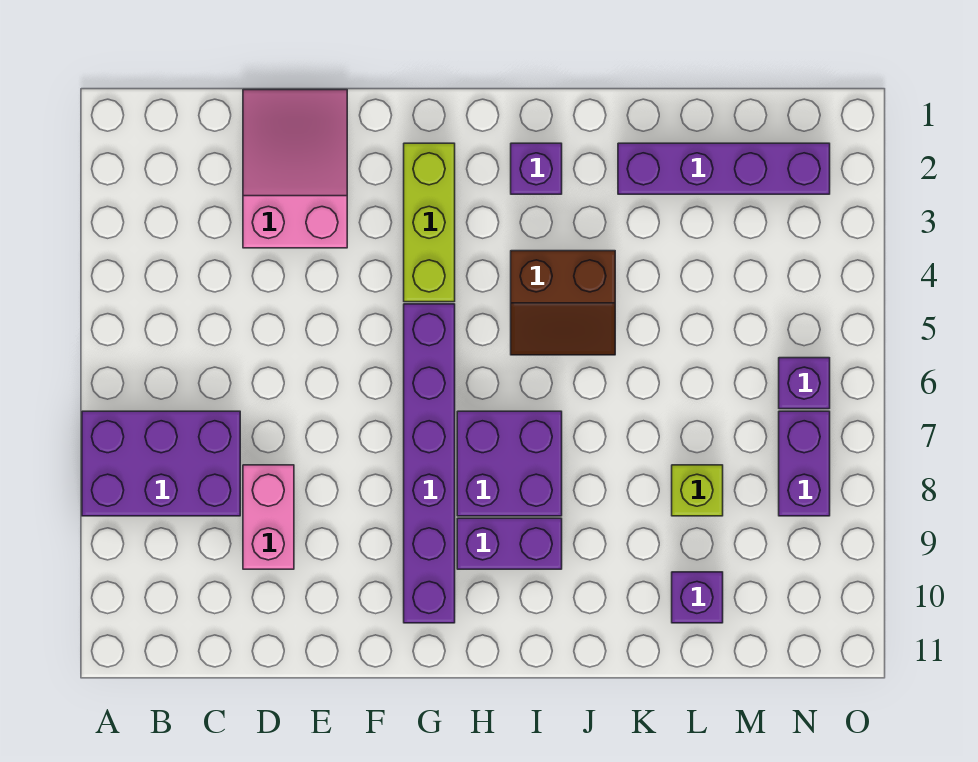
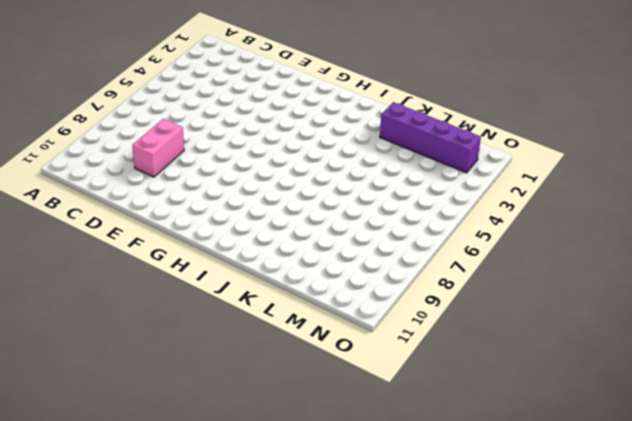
none -> purple brick A7:C8 level 1
none -> pink slope D1:E3 level 1 top 3
none -> lime brick G2:G4 level 1

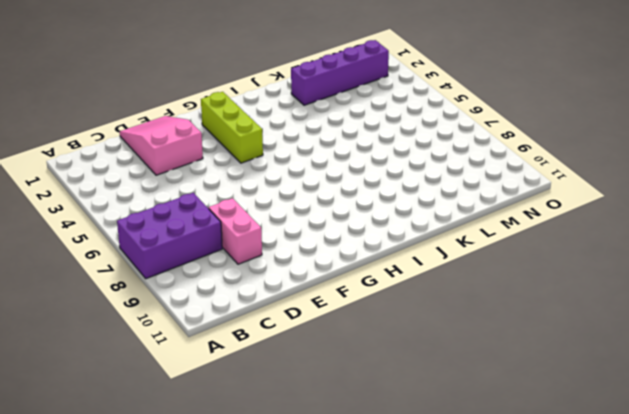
none -> purple brick G5:G10 level 1
none -> purple brick H7:I8 level 1
none -> purple brick H9:I9 level 1

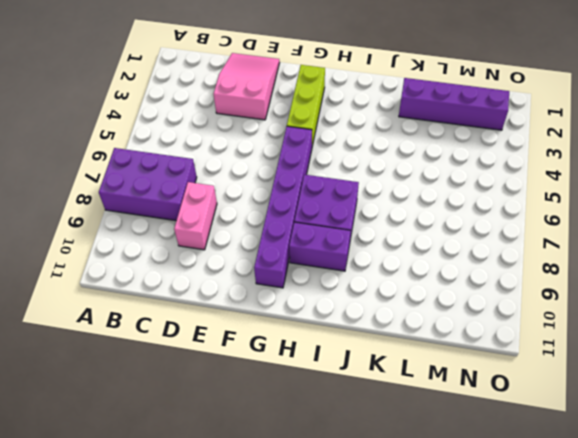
none -> purple brick I2 level 1
none -> brown slope I4:J5 level 1 top 4
none -> lime brick L8 level 1

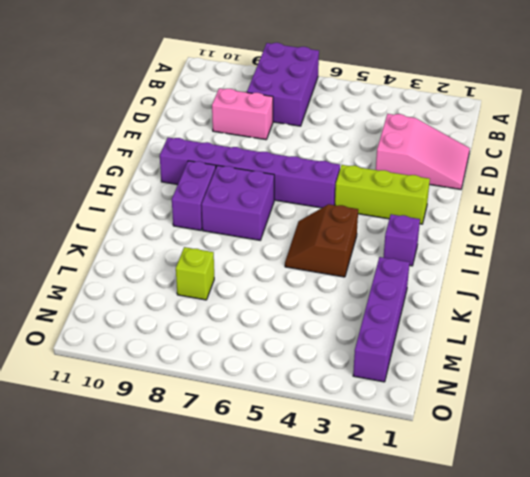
none -> purple brick L10 level 1
none -> purple brick N6 level 1
none -> purple brick N7:N8 level 1

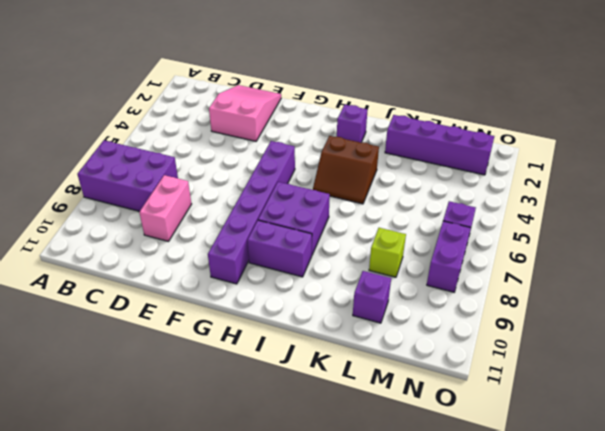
none -> lime brick G2:G4 level 1

